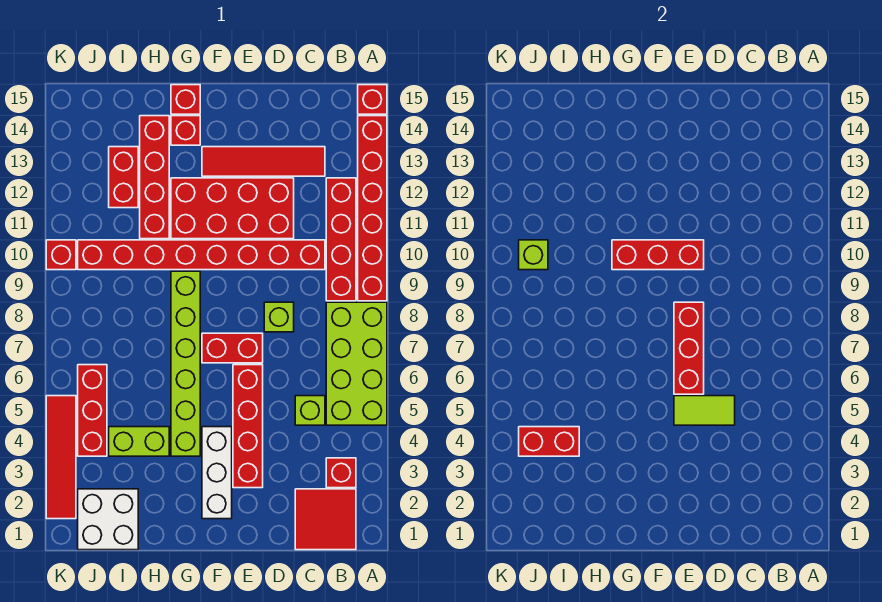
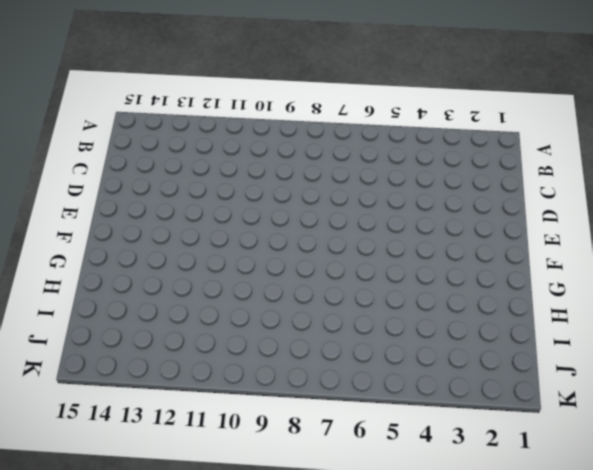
none -> lime brick A5:B8 level 1
none -> red brick A9:A14 level 1
none -> red brick A15 level 1

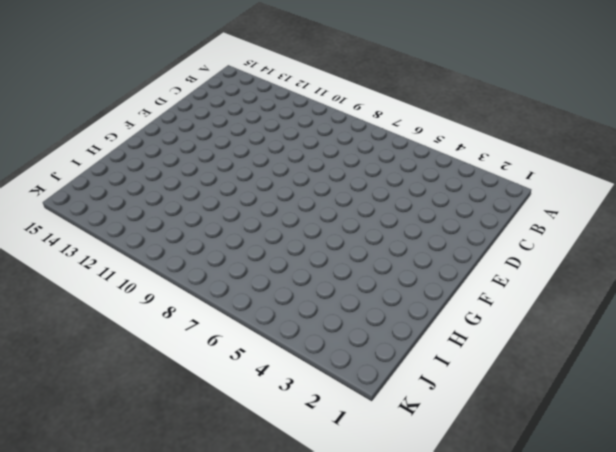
none -> lime brick A5:B8 level 1
none -> red brick A9:A14 level 1
none -> red brick A15 level 1

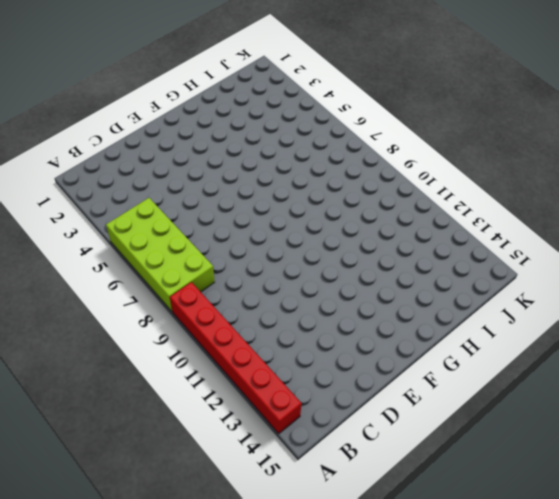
none -> red brick A15 level 1
none -> red tile B1:C2 level 1
none -> red brick B3 level 1

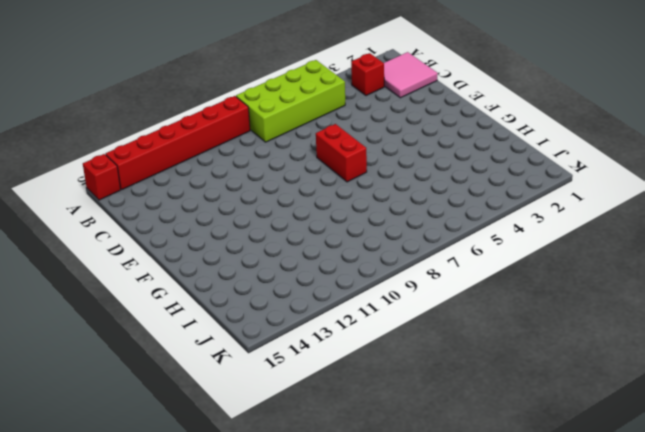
pink tile B1:C2 level 1 -> red tile B1:C2 level 1
none -> red brick B9:B12 level 1
none -> lime brick C5 level 1
none -> red brick C10:J10 level 1

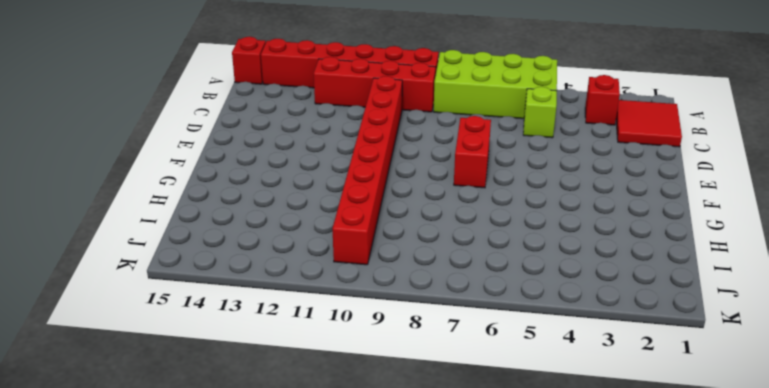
none -> red tile C13:F13 level 1
none -> lime brick D8 level 1
none -> red brick D11:G12 level 1

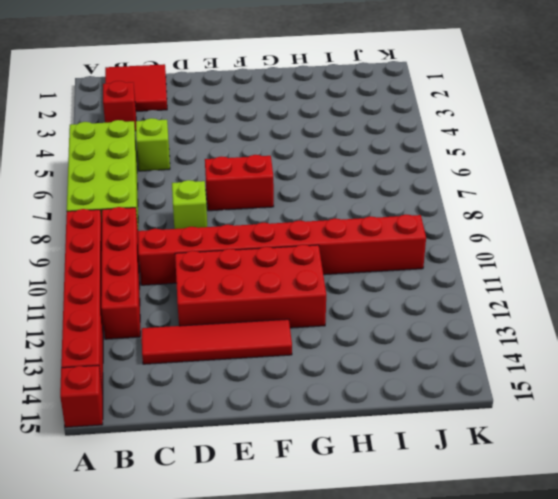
none -> red brick E3:E6 level 1
none -> white brick F2:F4 level 1
none -> lime brick G4:G9 level 1

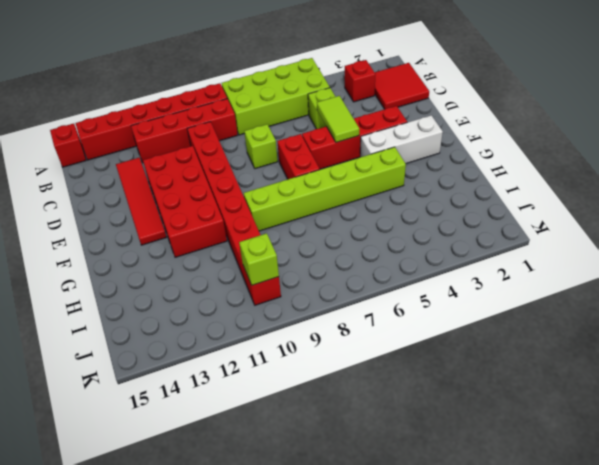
none -> red brick G14 level 1
none -> red brick G15 level 1
none -> lime brick H4:I4 level 1

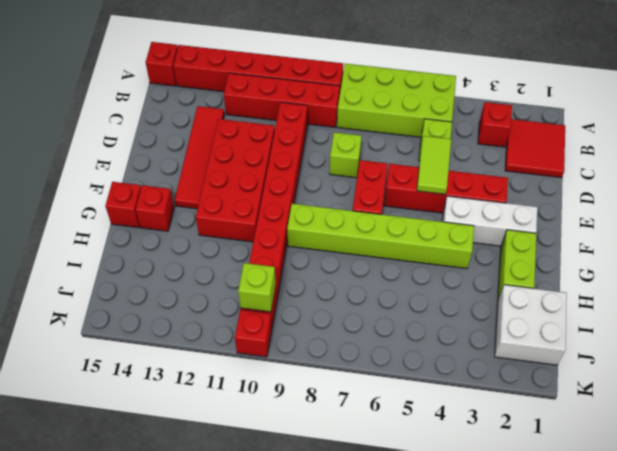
lime brick G2:H2 level 1 -> lime brick H4:I4 level 1
none -> red brick H11:H14 level 1
none -> red brick I12:I13 level 1
none -> red brick J4:J6 level 1

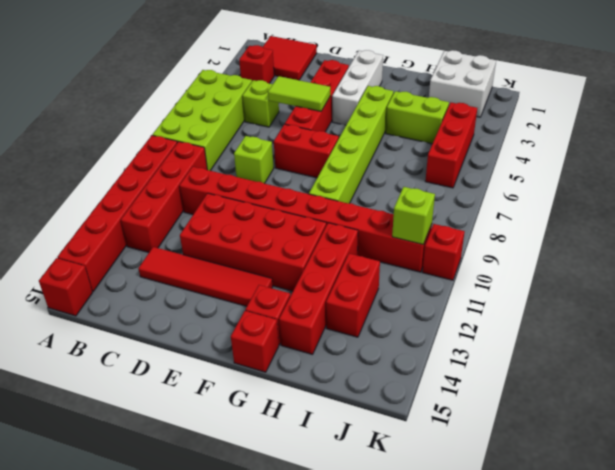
none -> red tile K2:K5 level 1
none -> red brick E6:E8 level 2
none -> red brick E10:G10 level 2

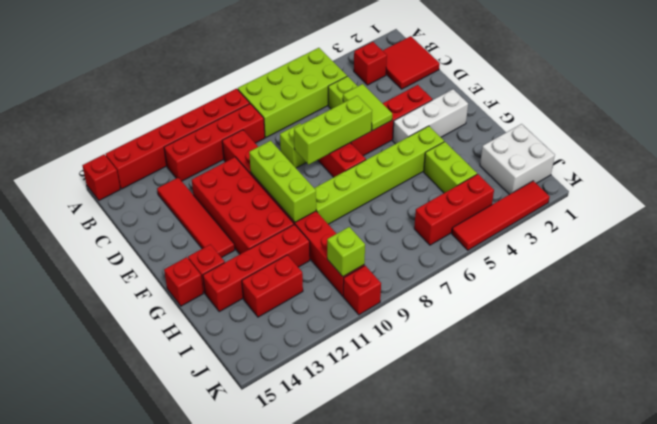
lime brick E6:E8 level 2 -> red brick E6:E8 level 2
lime brick E10:G10 level 2 -> red brick E10:G10 level 2
none -> red brick I4:J4 level 2

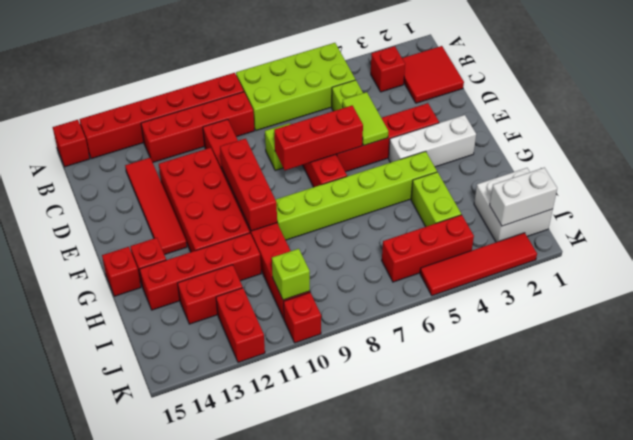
white brick J1:J2 level 2 -> none
red brick J12:K12 level 1 -> red brick I4:J4 level 2

